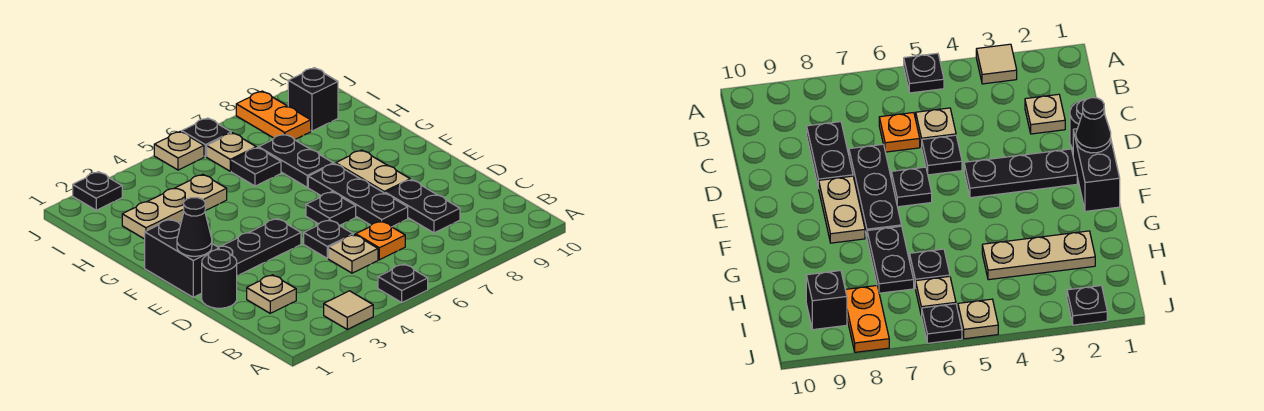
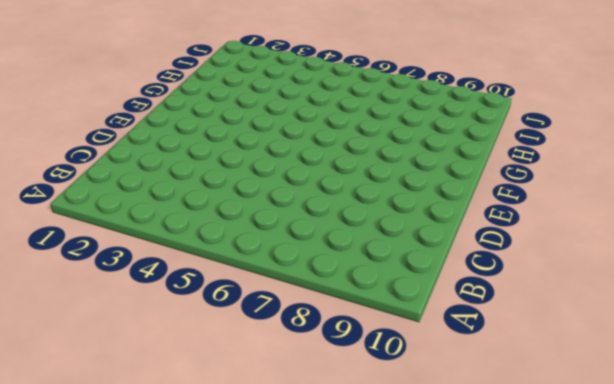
none -> tan tile A3 level 1
none -> black plate A5 level 1
none -> tan plate C2 level 1

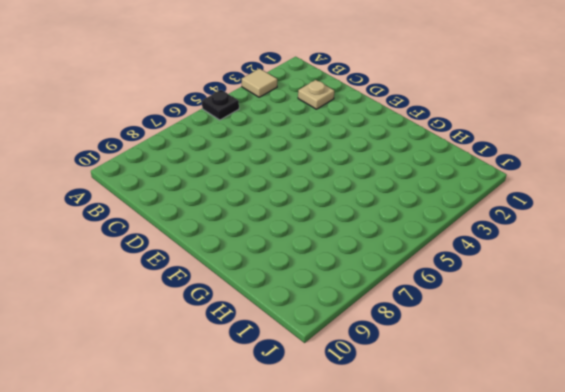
none -> tan plate C5 level 1
none -> orange plate C6 level 1
none -> black plate C8:D8 level 1

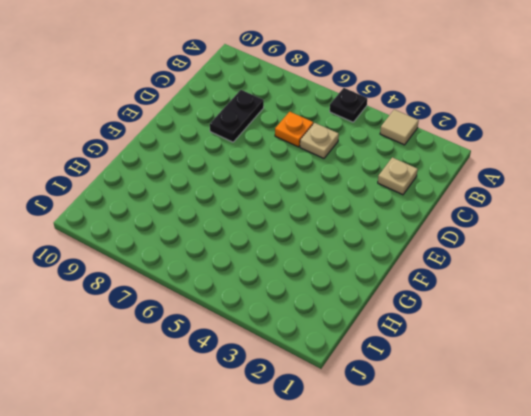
none -> black round brick D1 level 1
none -> black plate D5 level 1
none -> black plate D7:F7 level 1

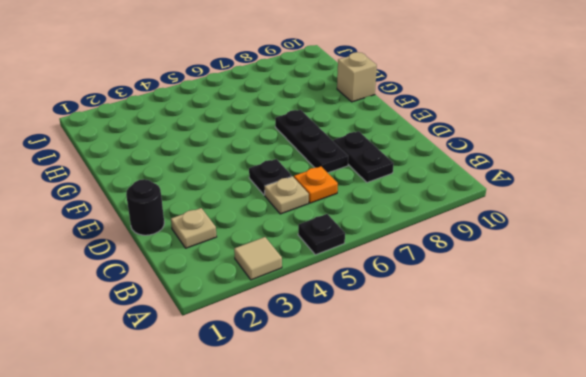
tan brick G10 level 1 -> none
none -> black brick E1:F1 level 1
none -> black plate E2:E4 level 1
none -> black plate E6 level 1

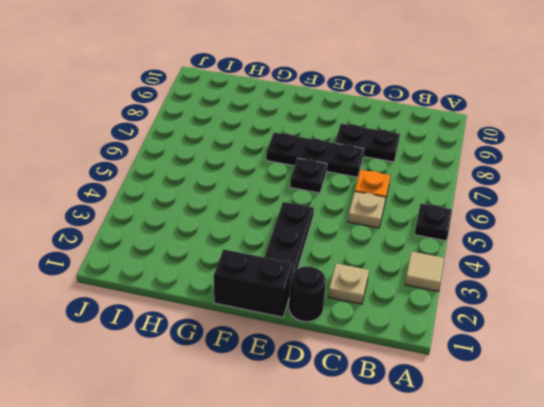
none -> black plate D5 level 1
none -> tan plate E8:F8 level 1
none -> black plate G7:H7 level 1

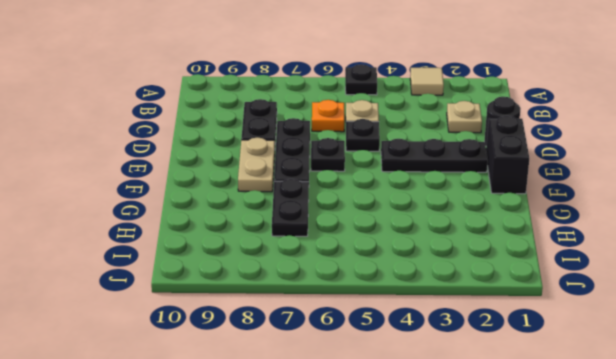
none -> tan plate H2:H4 level 1
none -> black plate H6 level 1
none -> tan plate I6 level 1

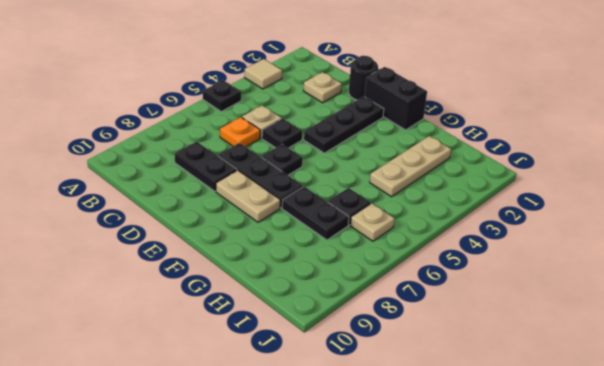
none -> orange plate I8:J8 level 1
none -> black brick I9 level 1
none -> black plate J2 level 1

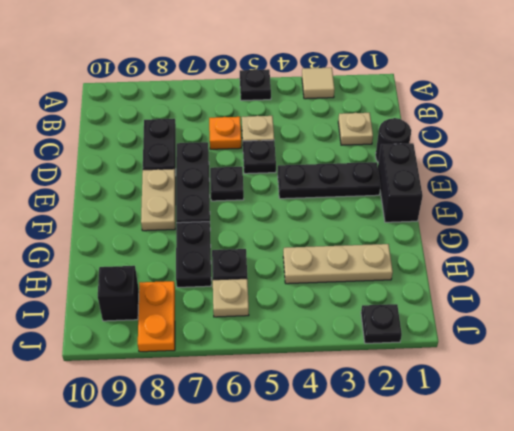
none -> tan plate J5 level 1
none -> black plate J6 level 1
none -> black cone E1 level 2

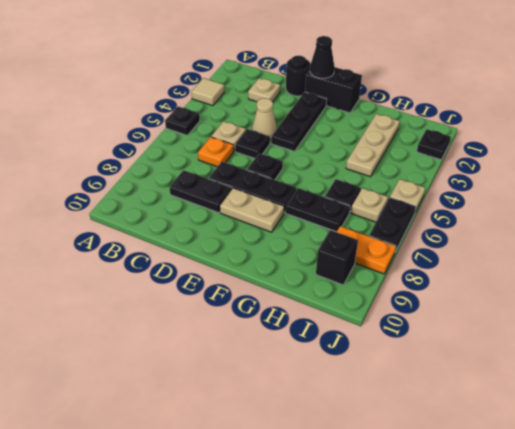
tan cone D4 level 1 -> none
black plate J6:J7 level 1 -> black plate J6 level 1

